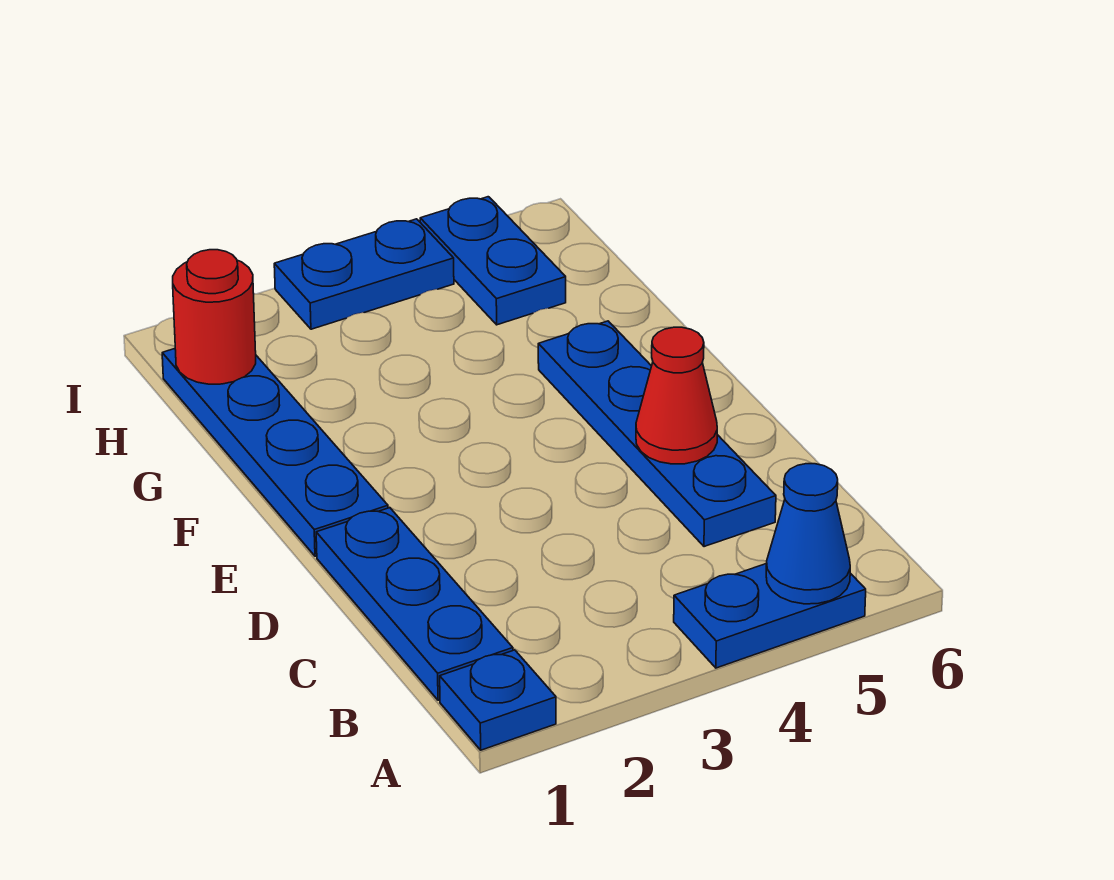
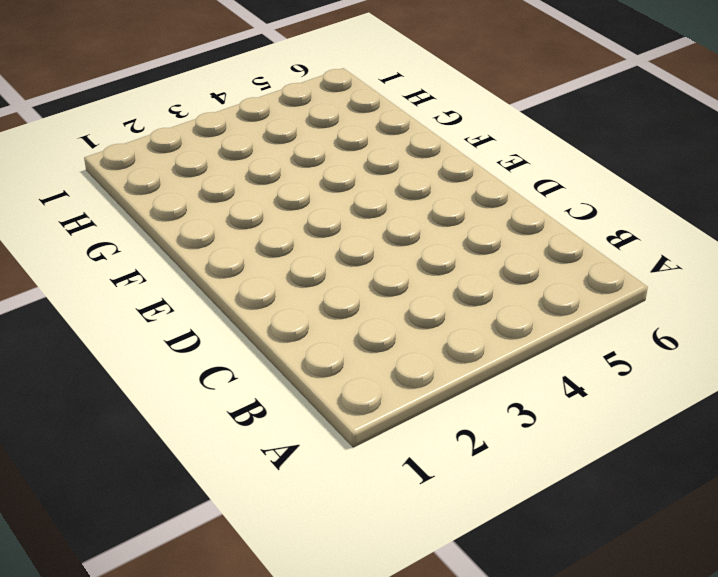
none -> blue plate A1 level 1
none -> blue plate A4:A5 level 1

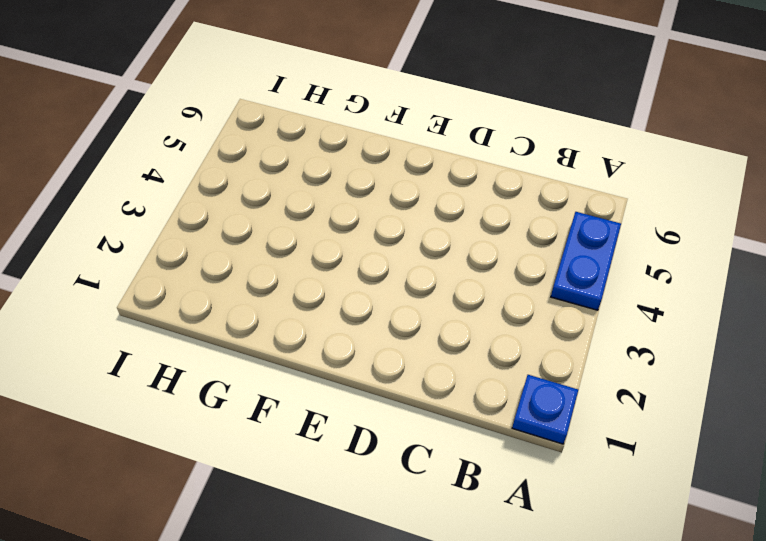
none -> blue plate B1:D1 level 1
none -> blue plate C5:F5 level 1

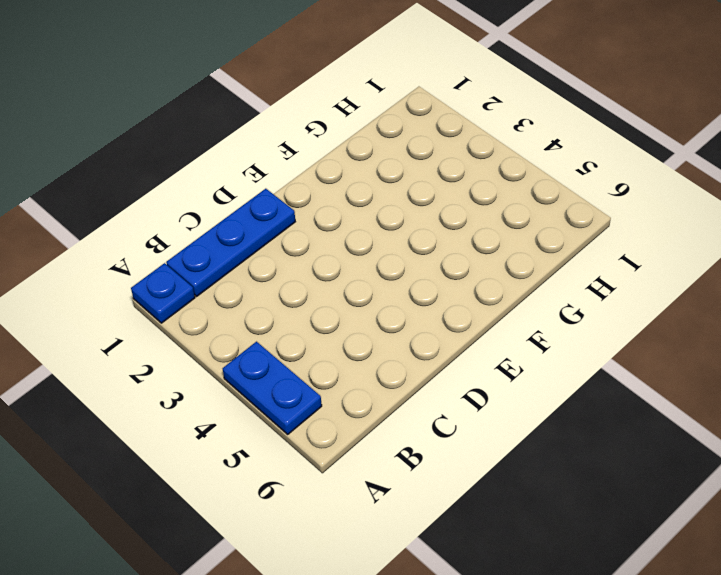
none -> blue plate C5:F5 level 1
none -> blue plate E1:H1 level 1

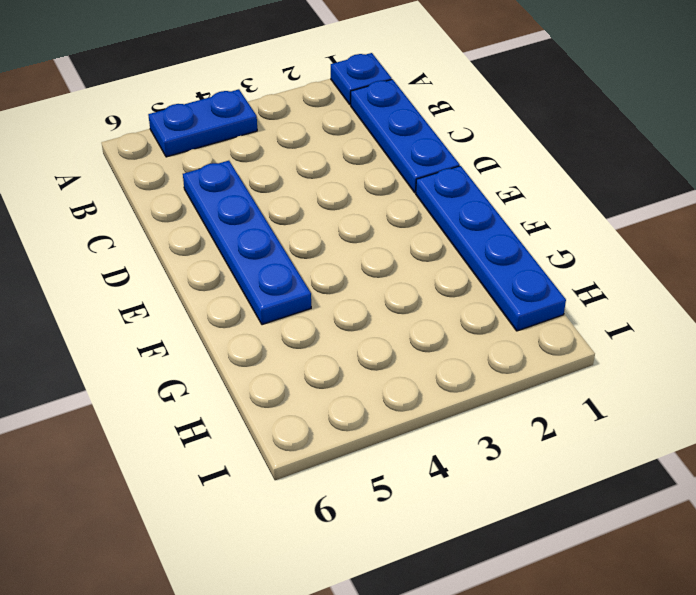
none -> blue plate H5:I5 level 1
none -> blue plate I3:I4 level 1

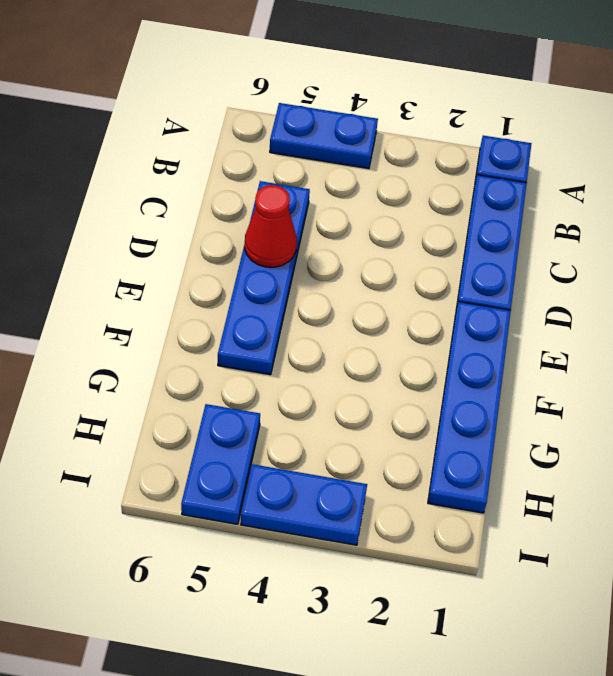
none -> blue cone A5 level 2
none -> red round brick H1 level 2

